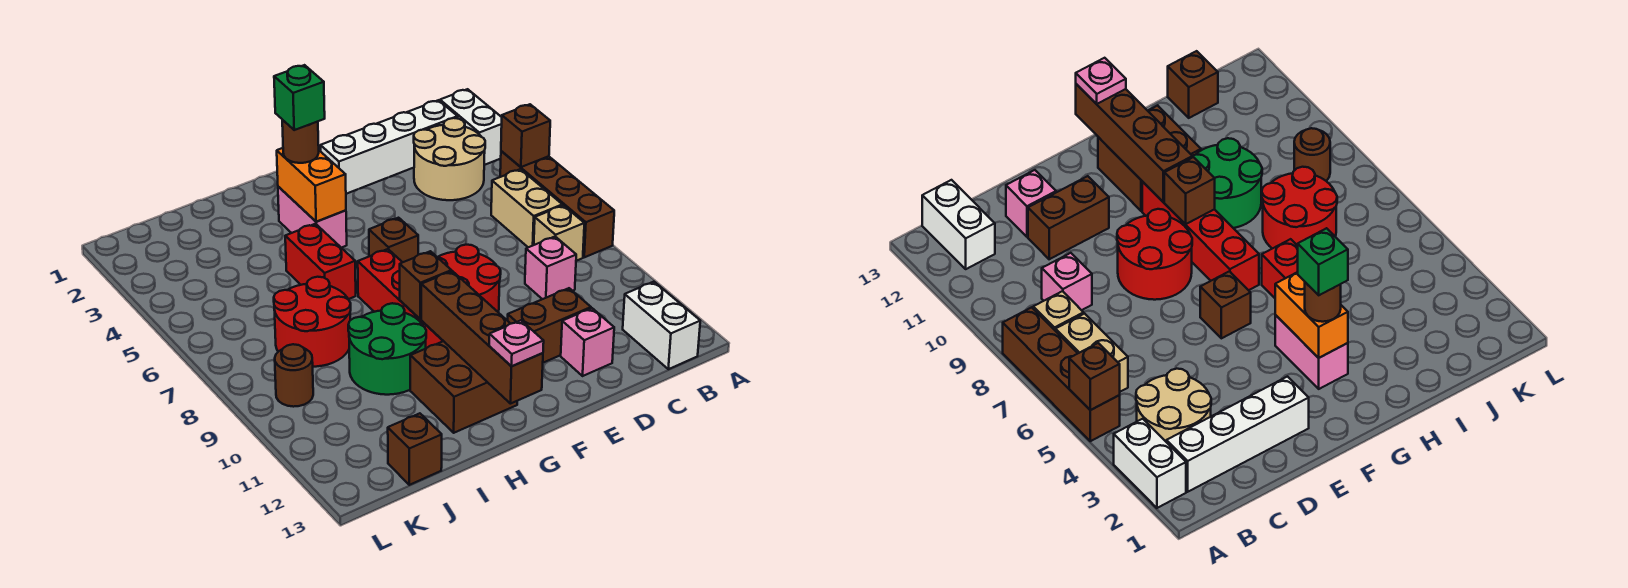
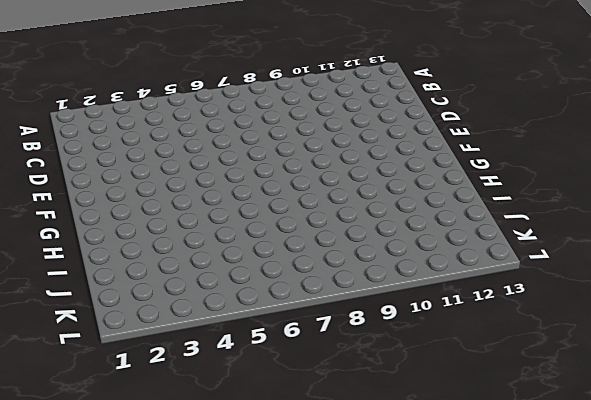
none -> white brick A2:A3 level 1
none -> brown brick A5:A8 level 1
none -> white brick B2:E2 level 1

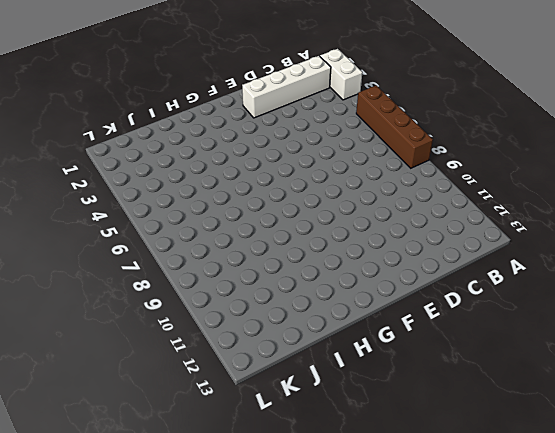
none -> tan round brick B3:C4 level 1
none -> tan brick B6:B7 level 1
none -> tan brick B8 level 1

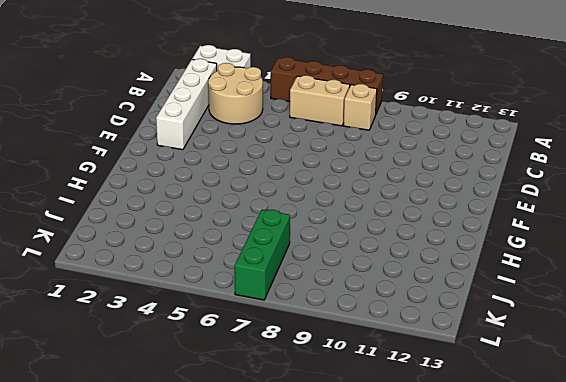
green brick J7:L7 level 1 -> red round brick I7:J8 level 1
none -> white brick B12:B13 level 1
none -> pink brick C9 level 1
none -> brown brick D11:E11 level 1

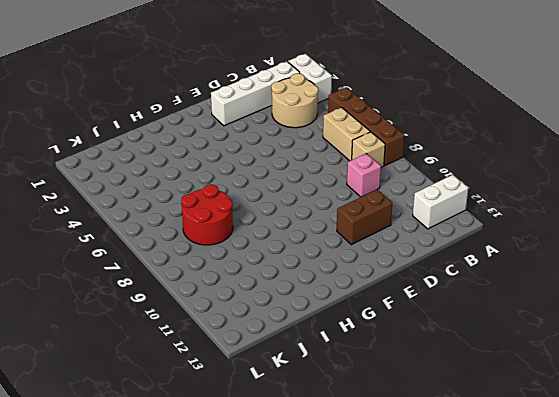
white brick A12:B12 level 1 -> white brick B12:B13 level 1
none -> pink brick D12 level 1
none -> red round brick E8:F9 level 1
none -> brown brick F6 level 1

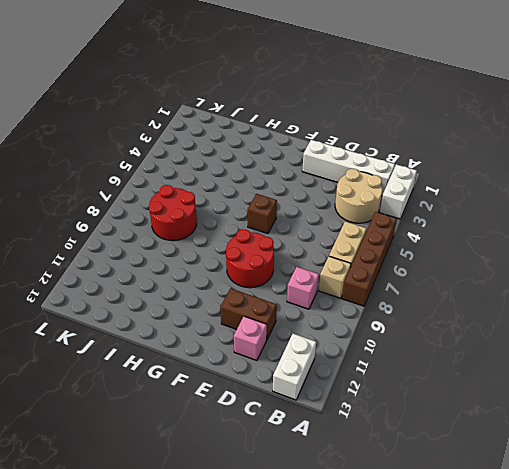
none -> pink brick G3:G4 level 1
none -> red brick G7:G10 level 1
none -> brown brick G11:H12 level 1

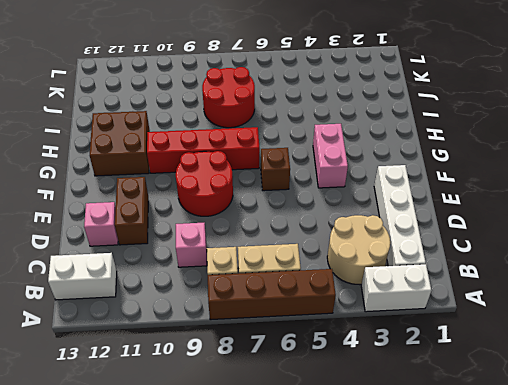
pink brick F4:G4 level 1 -> pink brick G3:G4 level 1
none -> red brick H5:H6 level 1
none -> green round brick H9:I10 level 1
none -> brown brick J13 level 1

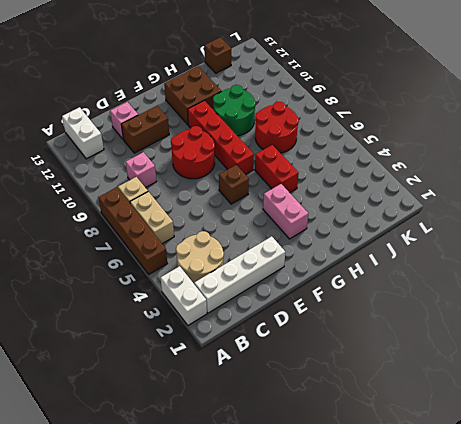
none -> brown round brick K9 level 1
none -> brown brick A5 level 2
none -> orange brick G3:G4 level 2

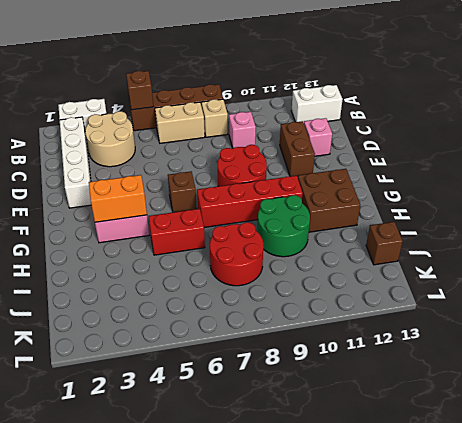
none -> brown round brick K9 level 1
none -> brown brick G9 level 2
none -> brown brick G10:G13 level 2

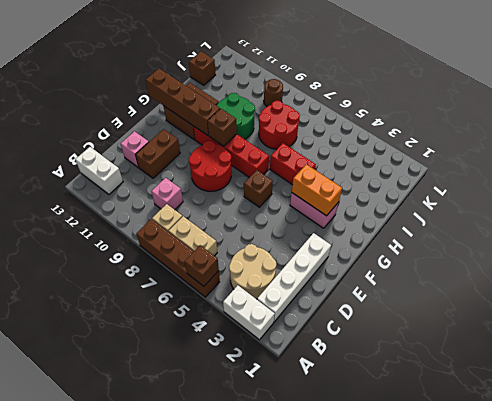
none -> brown round brick G3 level 3
none -> pink plate G13 level 3
none -> green brick G3 level 4

